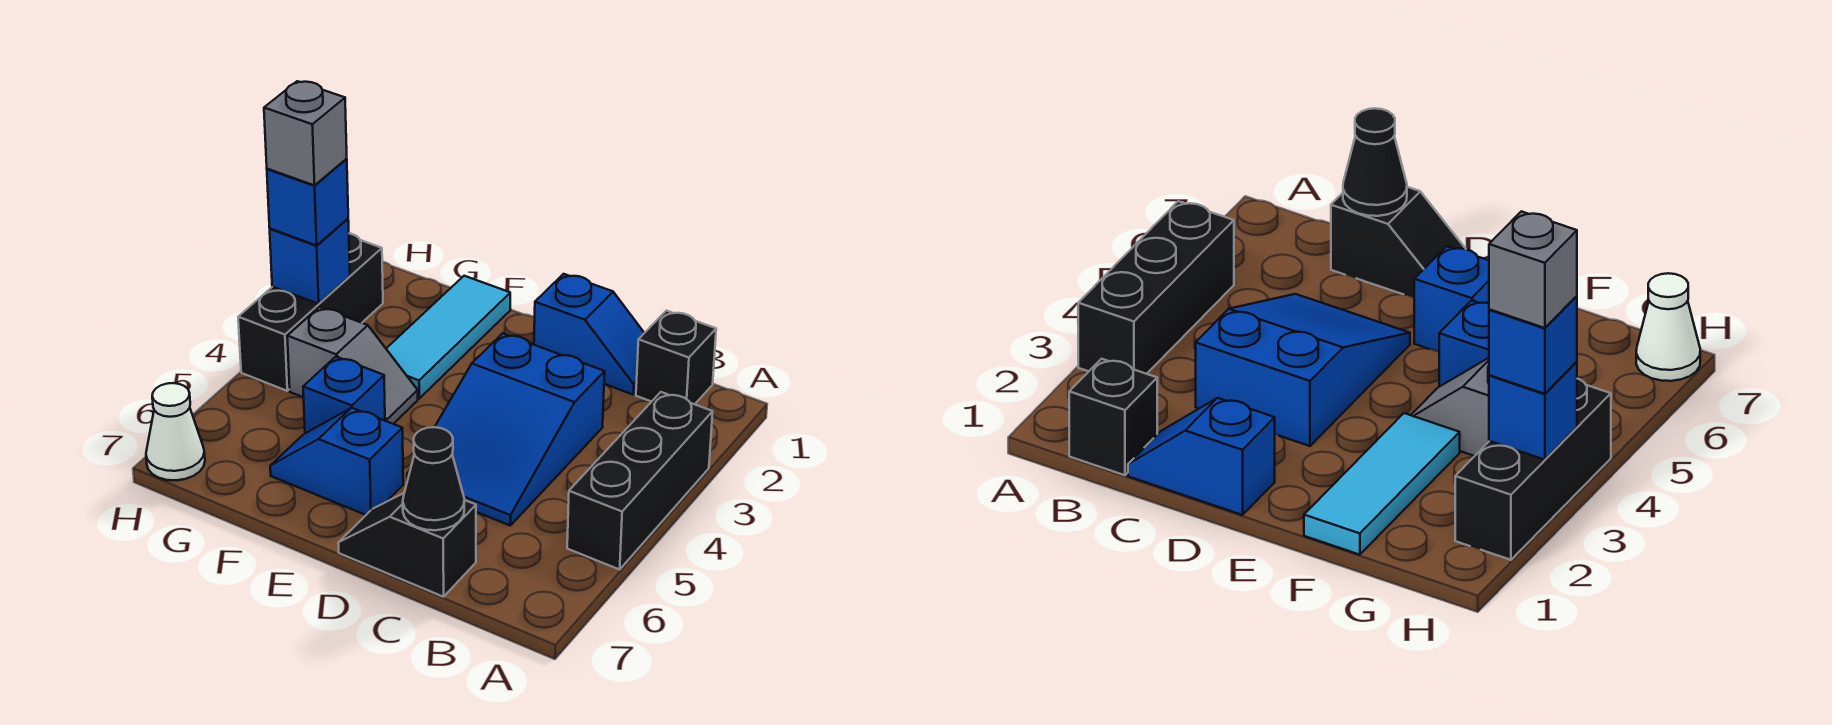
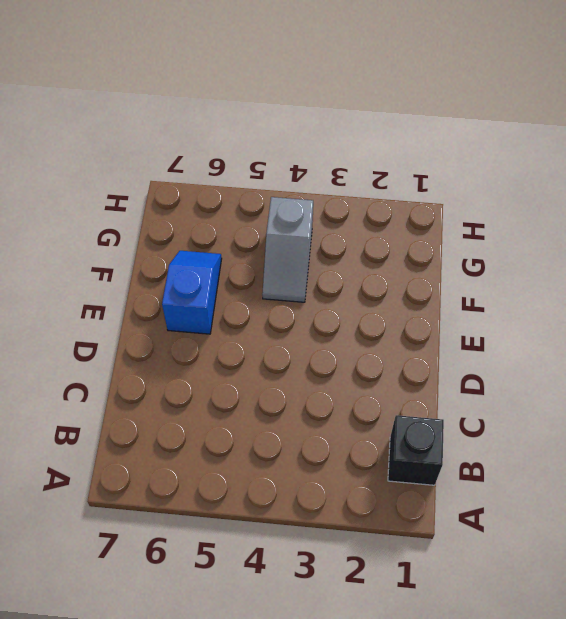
none -> black brick A3:A5 level 1
none -> blue slope C1:D1 level 1 top D
none -> blue slope C3:D5 level 1 top 3

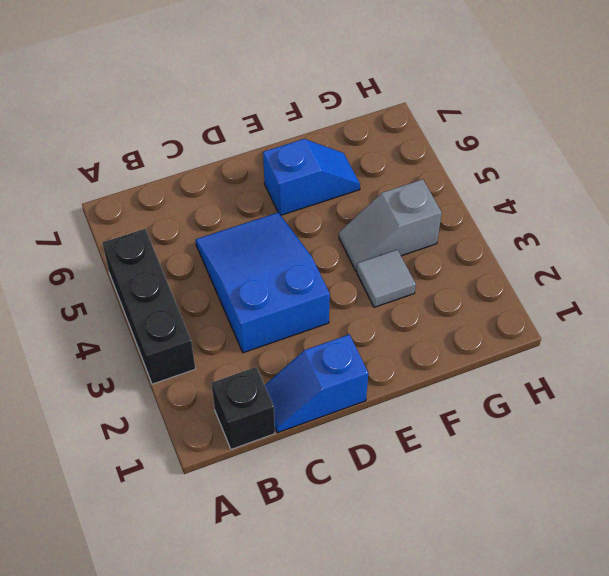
grey tile F3 level 1 -> cyan tile F1:F3 level 1
none -> black slope C7:D7 level 1 top C
none -> blue brick F5 level 1
none -> black brick H2:H4 level 1

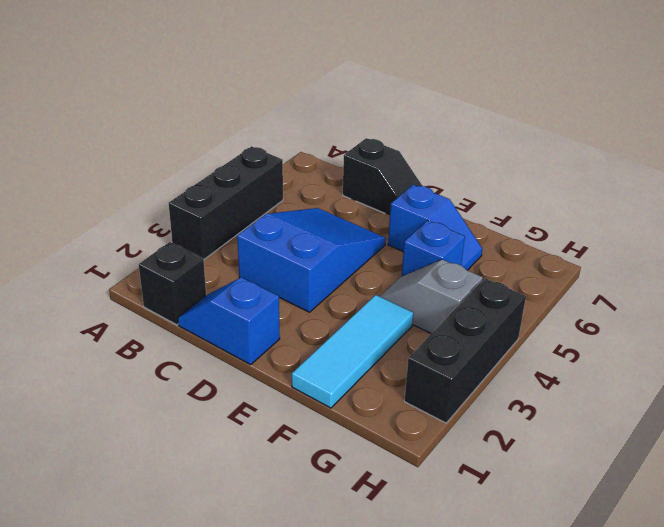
none -> white cone H7 level 1
none -> black cone C7 level 2
none -> blue brick H3 level 2

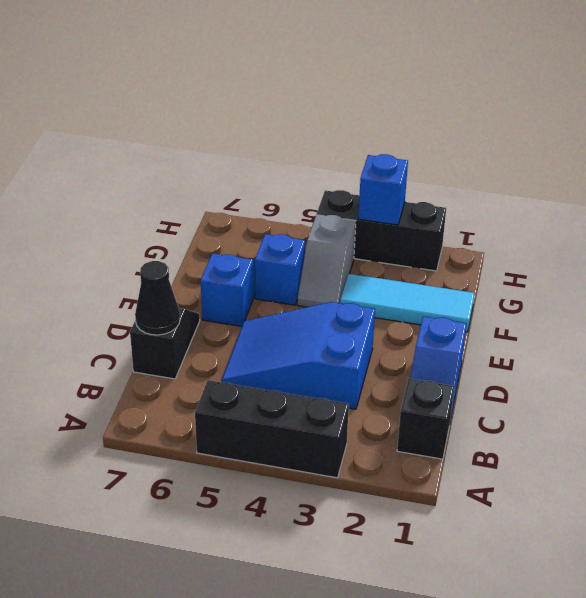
none -> white cone H7 level 1
none -> blue brick H3 level 3
none -> grey brick H3 level 4

